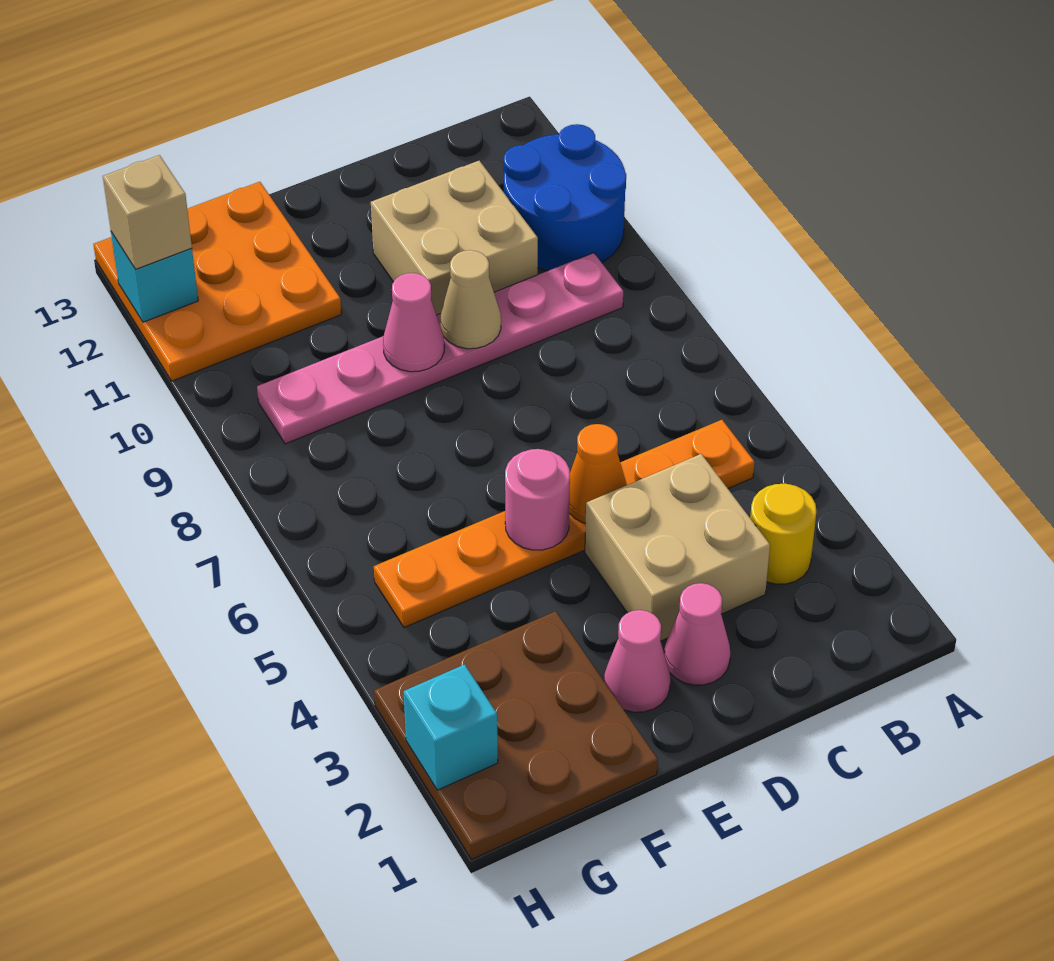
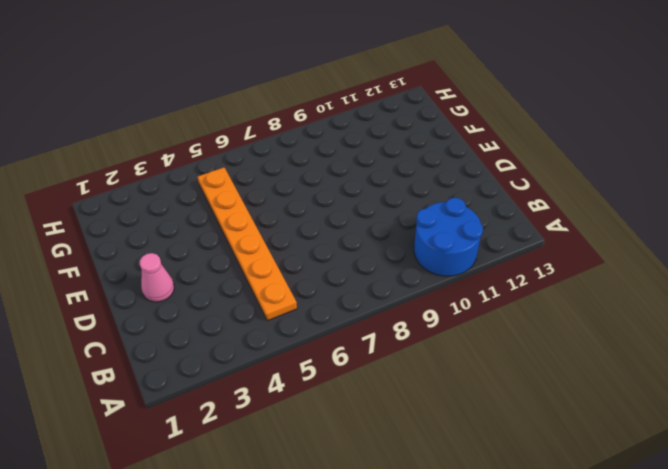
none -> yellow round brick B3 level 1
none -> pink plate B9:G9 level 1
none -> tan brick C3:D4 level 1

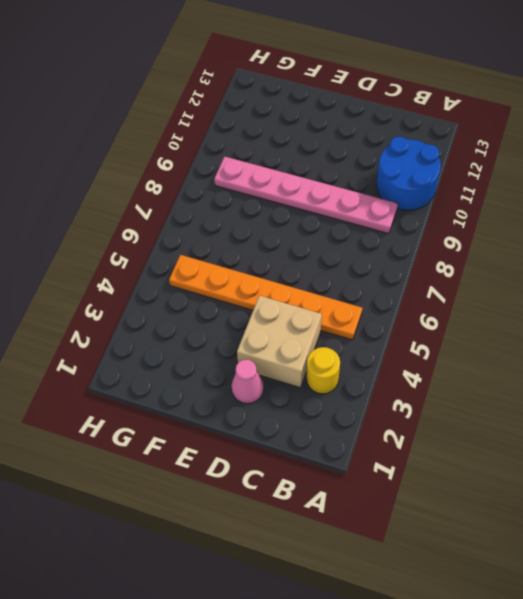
none -> tan brick C10:D11 level 1
none -> pink cone E2 level 1
none -> brown plate F1:H3 level 1

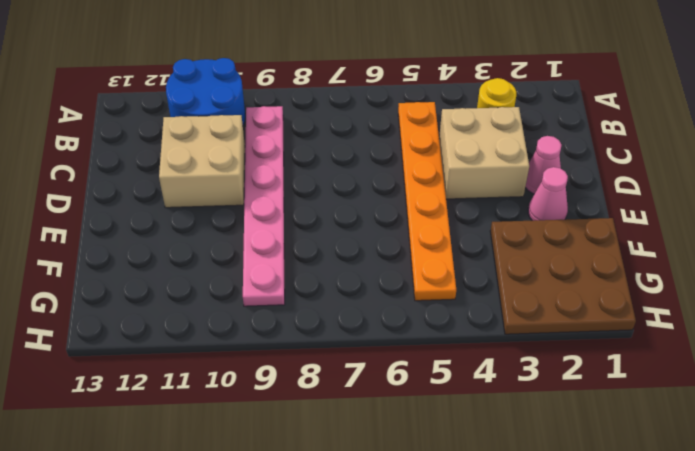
none -> orange plate F11:H13 level 1
none -> orange cone D5 level 2
none -> tan cone D9 level 2

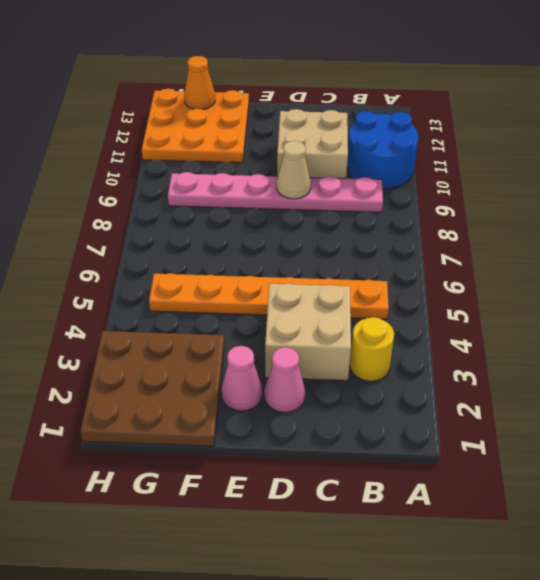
orange cone G13 level 2 -> orange cone D5 level 2
none -> pink round brick E5 level 2
none -> pink cone E9 level 2
none -> cyan brick H2 level 2

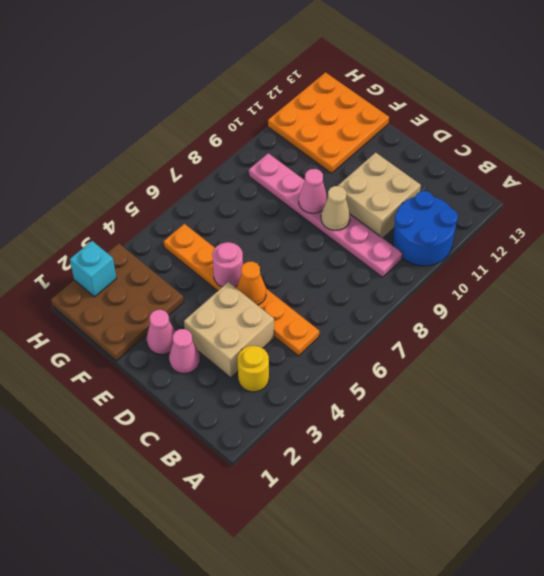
none -> cyan brick H12 level 2
none -> tan brick H12 level 3

